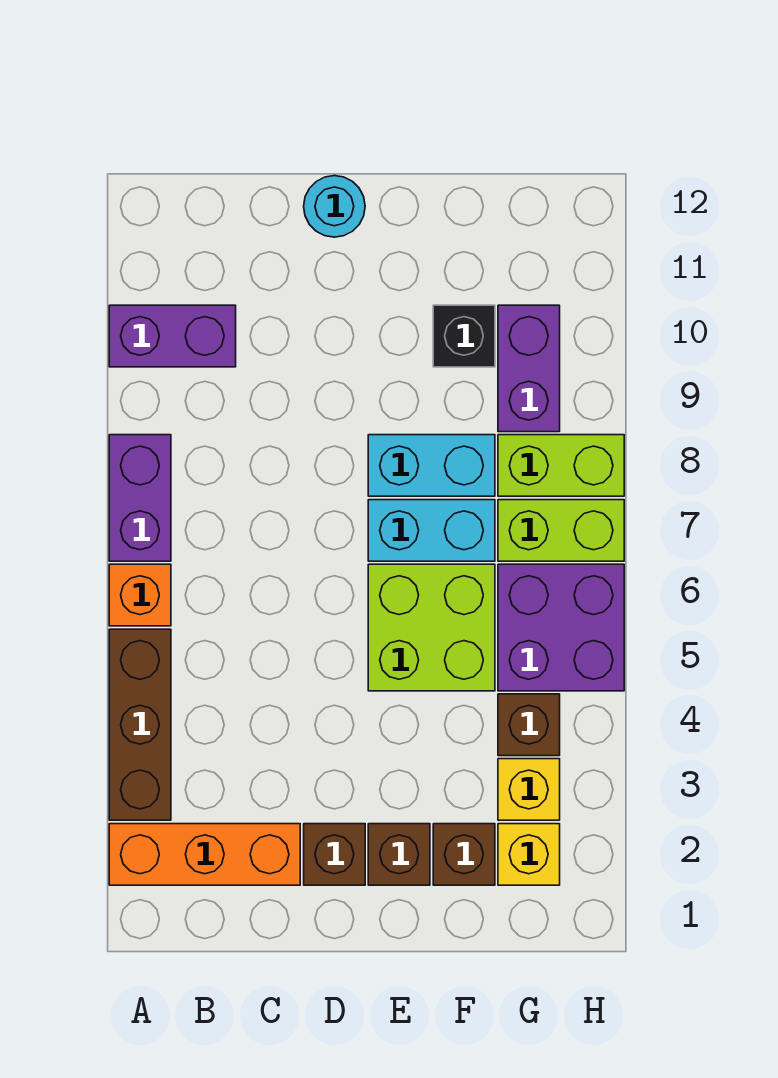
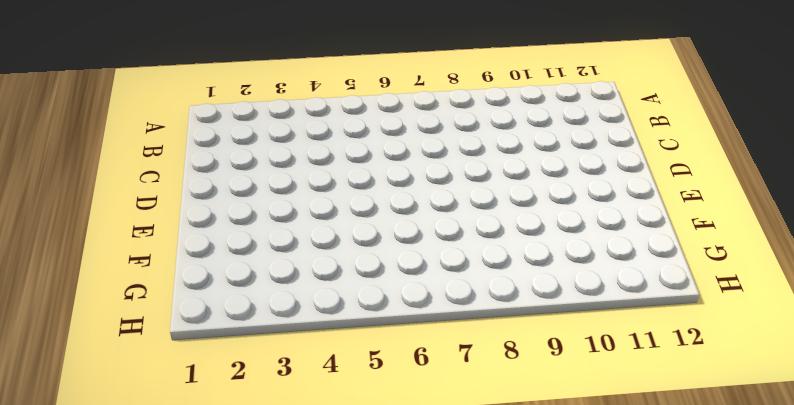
none -> orange brick A2:C2 level 1
none -> brown brick A3:A5 level 1
none -> orange brick A6 level 1

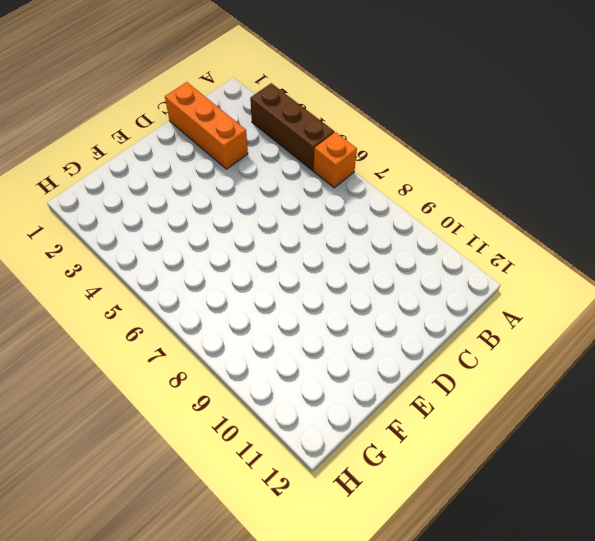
orange brick C1:C3 level 1 -> orange brick A2:C2 level 1
none -> purple brick A7:A8 level 1
none -> purple brick A10:B10 level 1
none -> brown brick D2 level 1

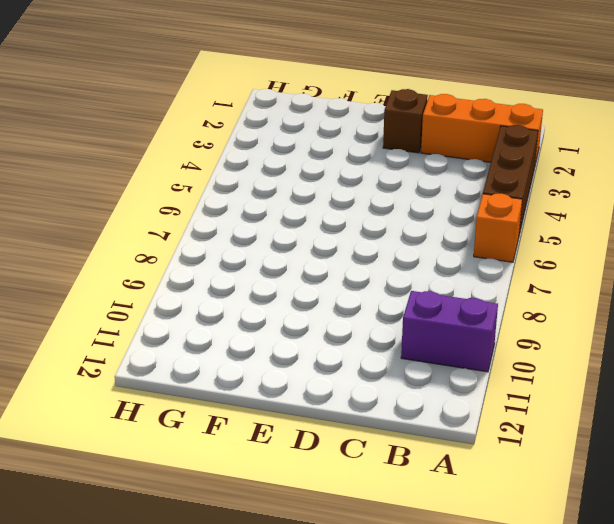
none -> purple brick A7:A8 level 1
none -> cyan round brick D12 level 1
none -> brown brick E2 level 1

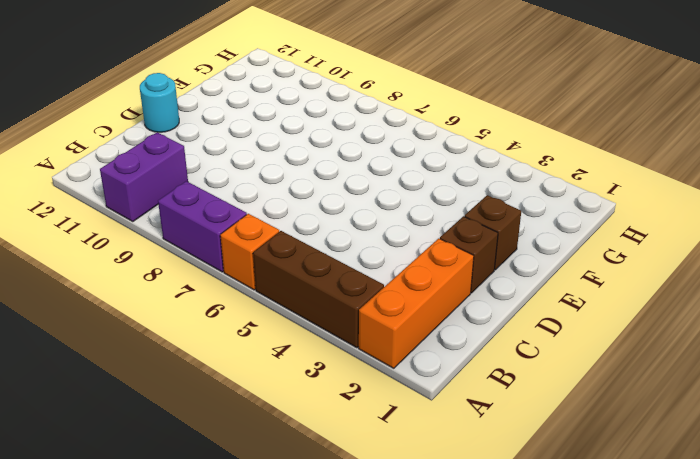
none -> lime brick E5:F6 level 1
none -> cyan brick E7:F7 level 1
none -> cyan brick E8:F8 level 1

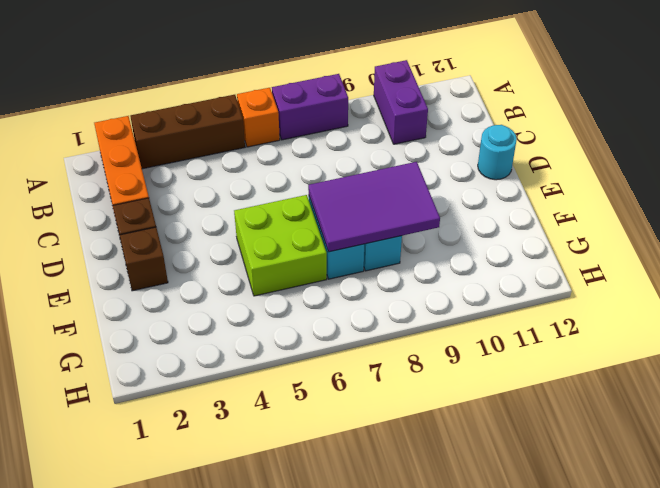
purple tile E7:F9 level 2 -> none
none -> brown brick F2 level 1
none -> black brick F10 level 1
none -> yellow brick G2 level 1

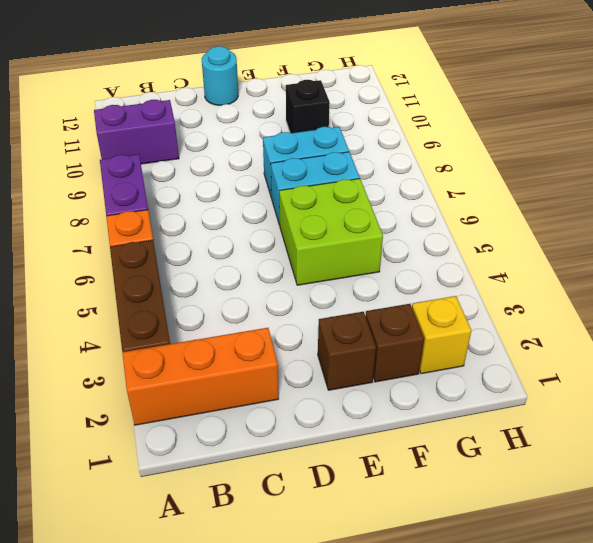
none -> brown brick D2 level 1
none -> yellow brick G3 level 1
none -> brown brick G4 level 1

